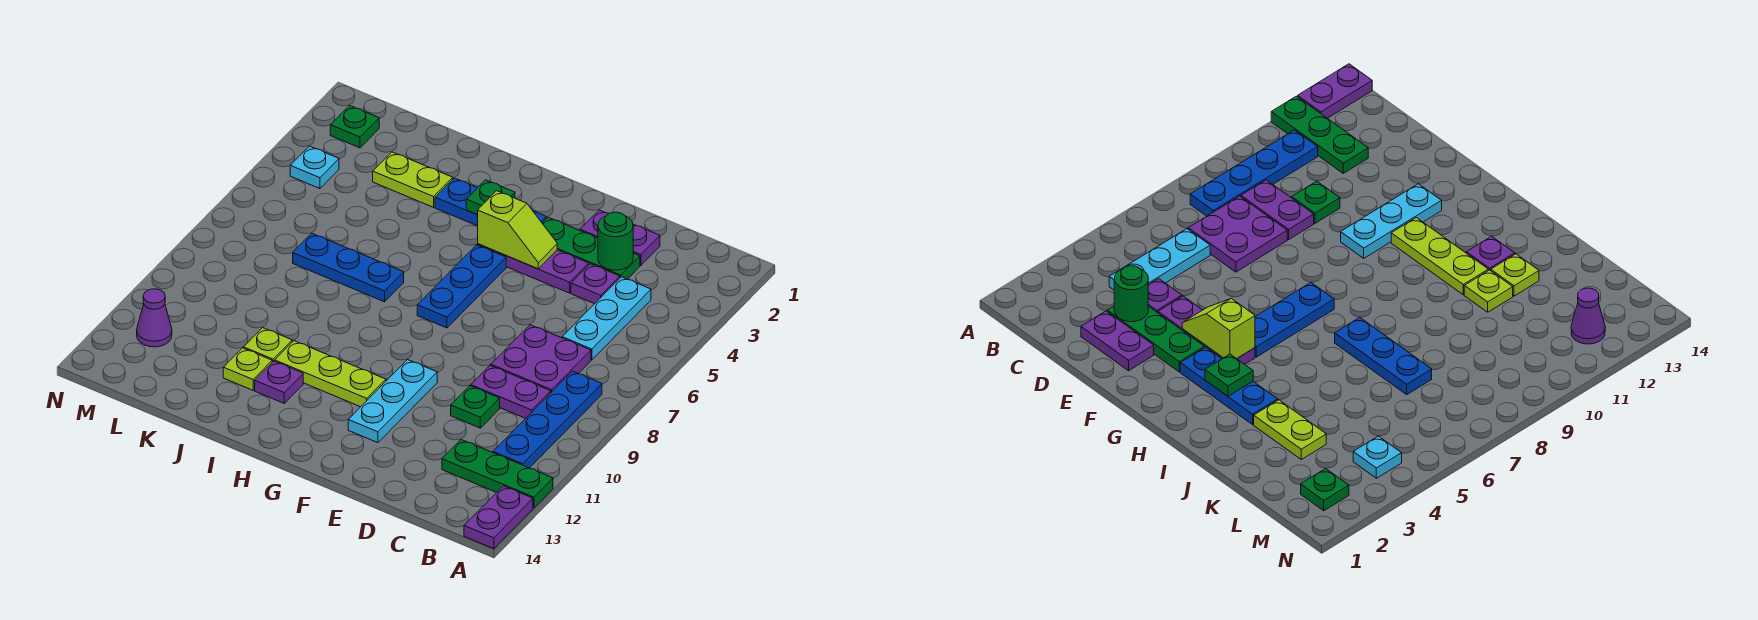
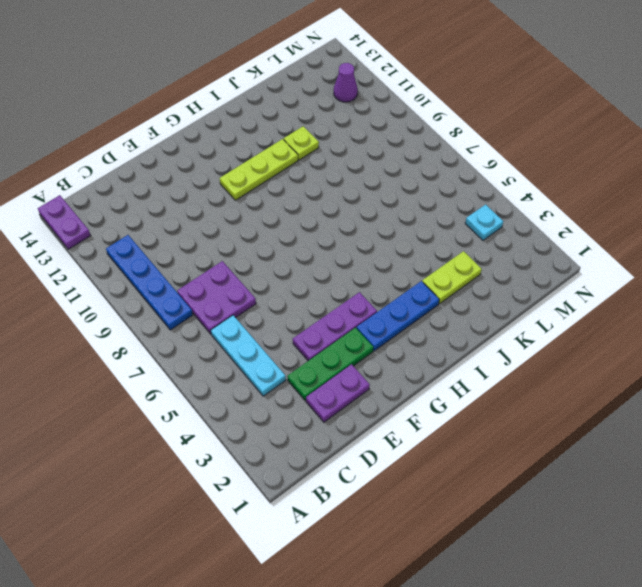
none -> green plate A12:C12 level 1
none -> purple plate C9:D9 level 1
none -> purple plate D4 level 1

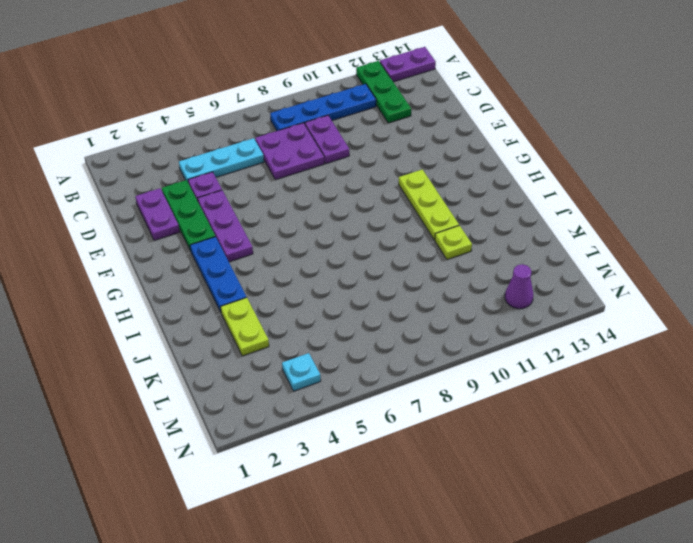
none -> green plate D10 level 1
none -> cyan plate F10:F12 level 1
none -> blue plate G5:G7 level 1

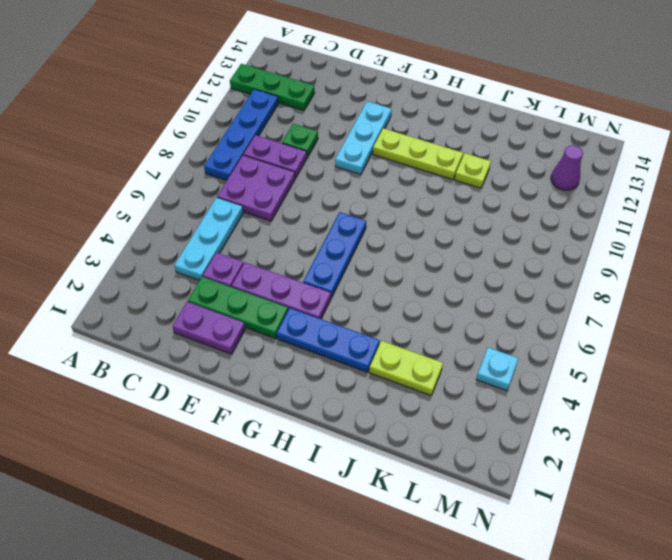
none -> purple plate A13:A14 level 1
none -> blue plate I7:K7 level 1
none -> purple plate I12 level 1

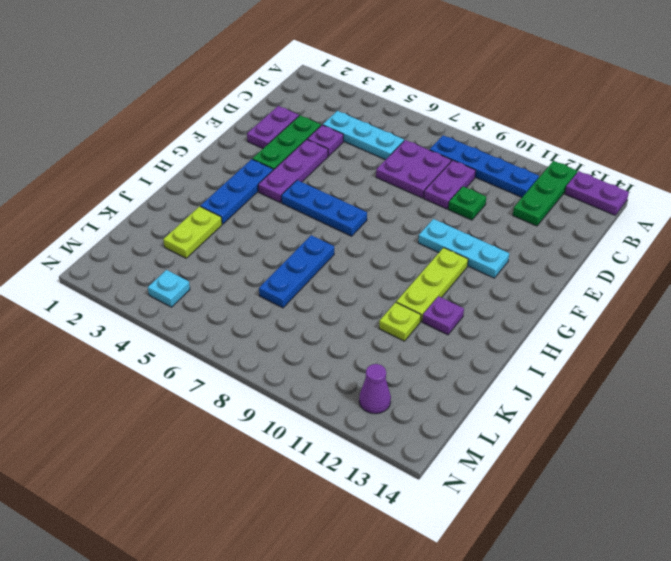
none -> lime plate J12 level 1
none -> green plate M2 level 1
none -> green round brick D3 level 2

